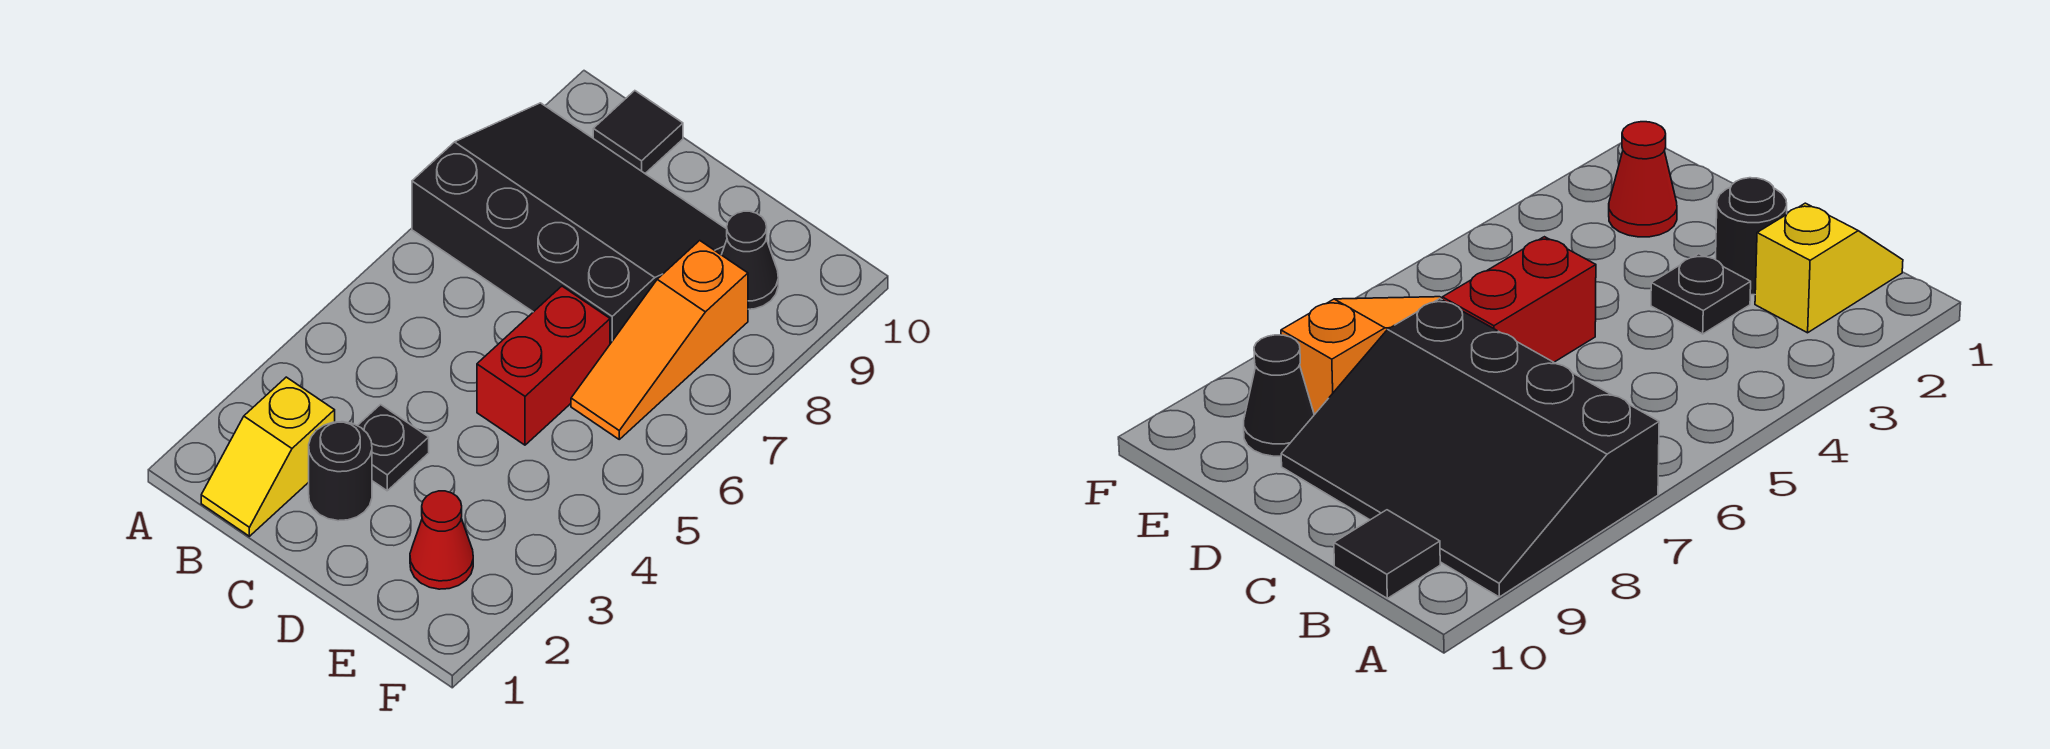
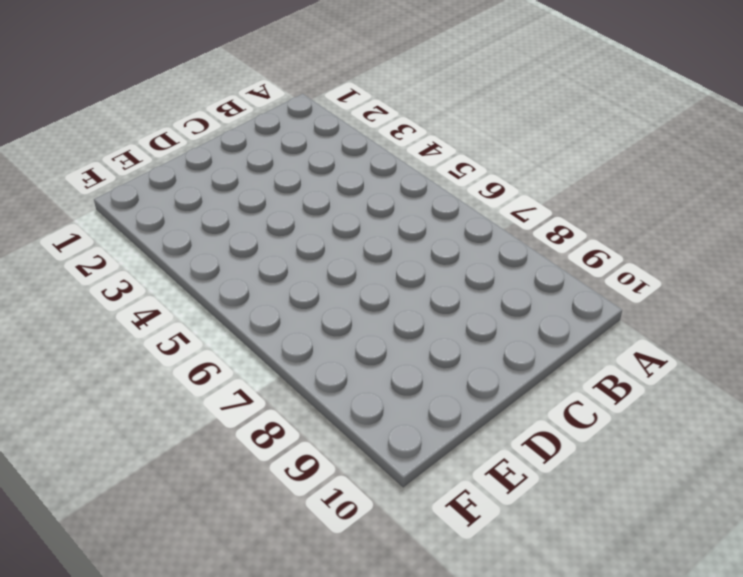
none -> black slope A7:D9 level 1 top 7
none -> yellow slope B1:B2 level 1 top 2

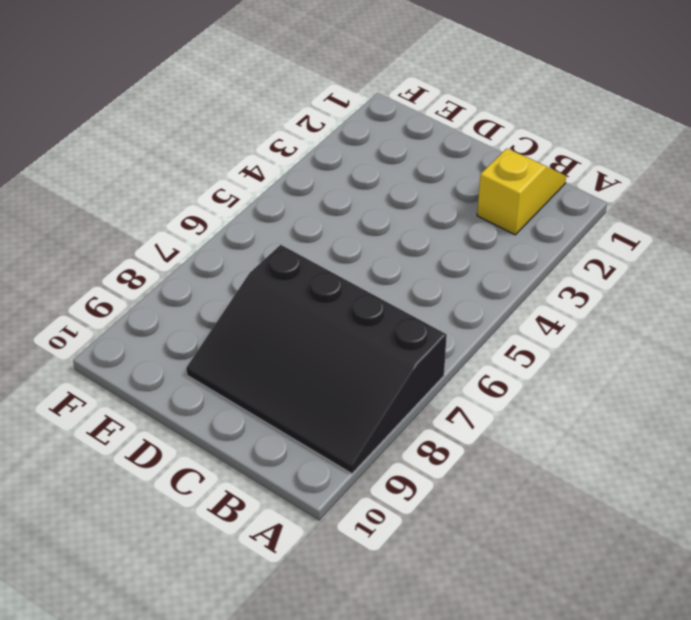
none -> black tile B10 level 1
none -> black round brick C2 level 1

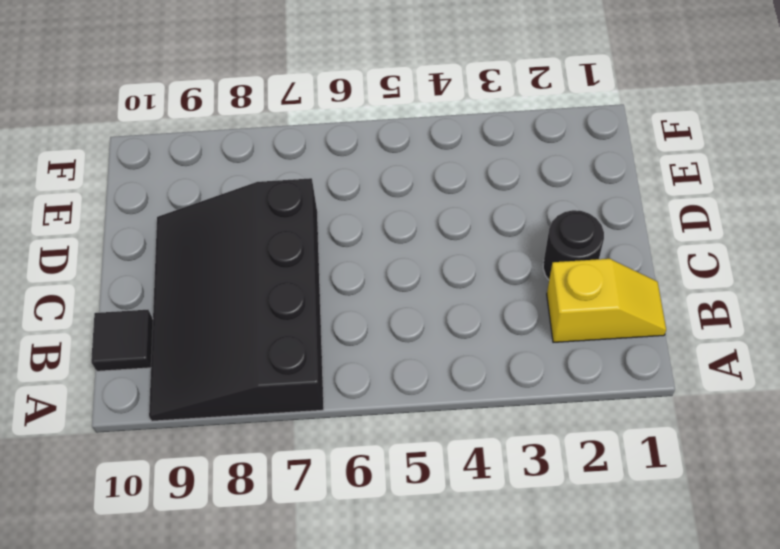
none -> black plate C3 level 1
none -> red brick D5:D6 level 1

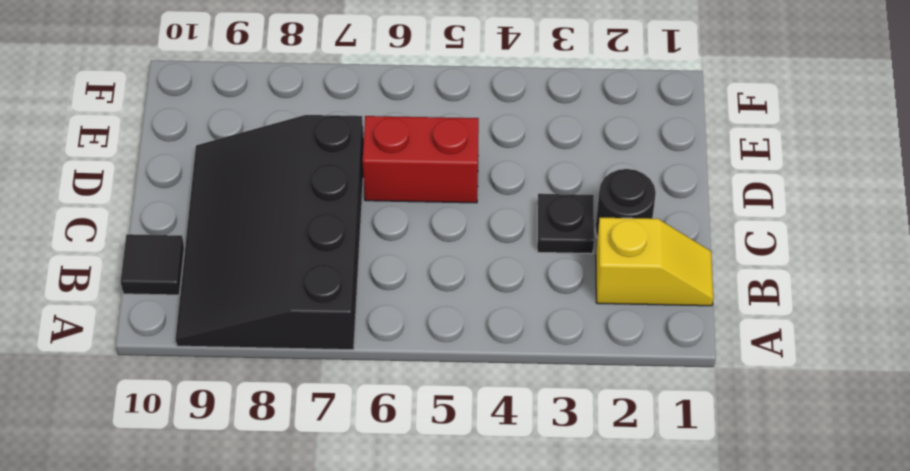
none -> red cone E2 level 1
none -> orange slope E6:E8 level 1 top 8

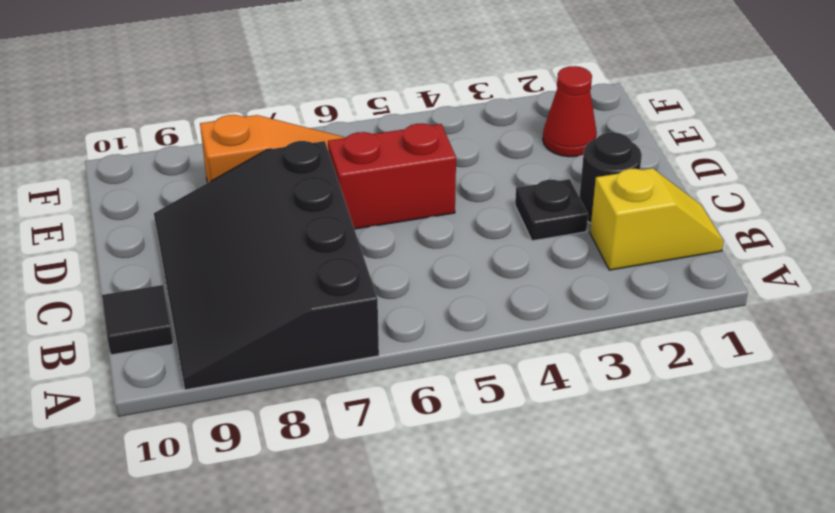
none -> black cone E9 level 1

